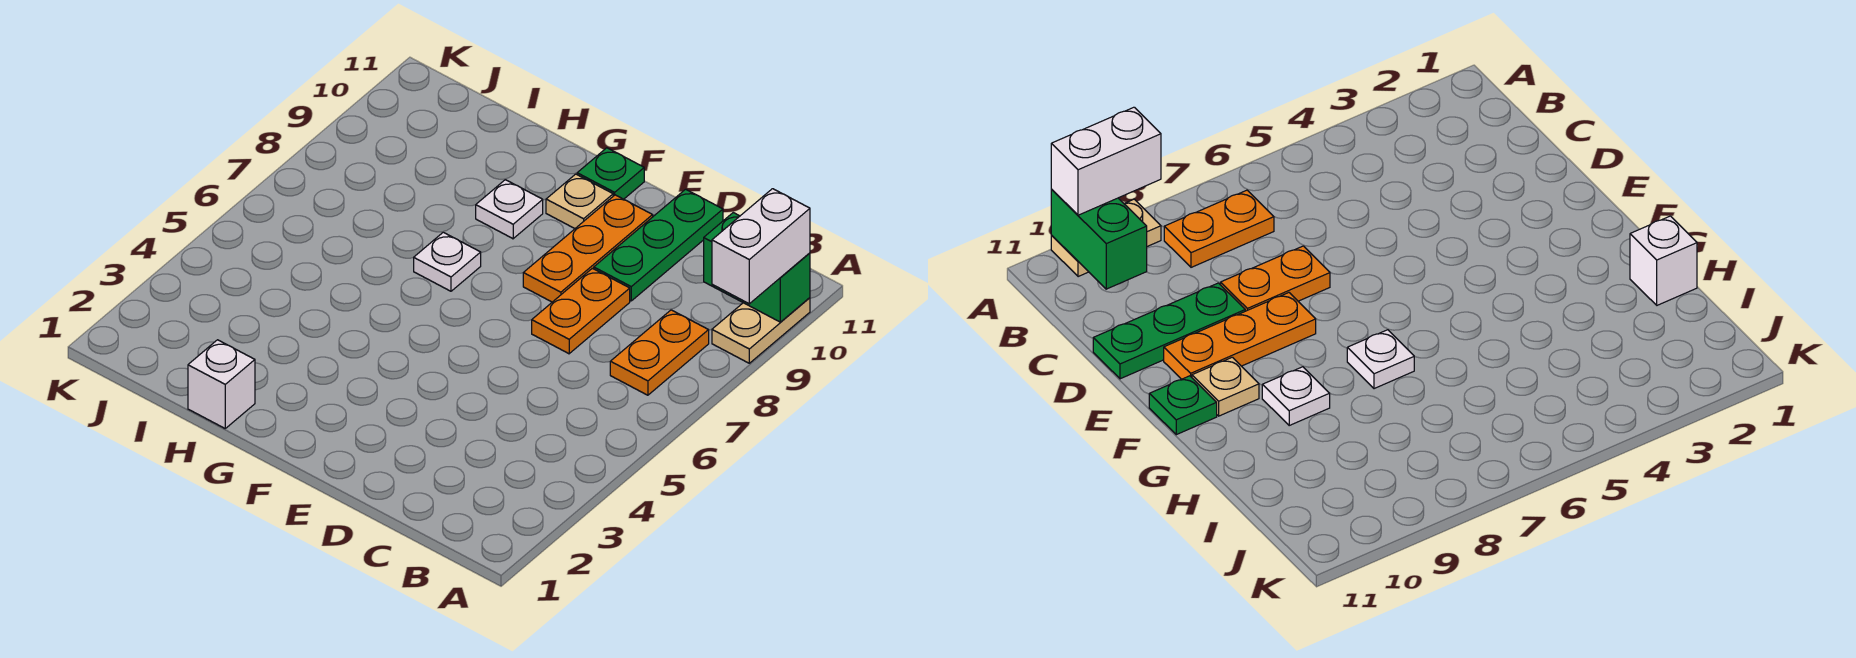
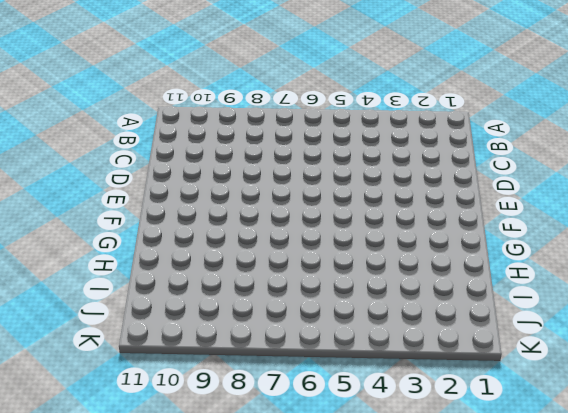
none -> tan plate A9:A10 level 1
none -> orange plate B7:B8 level 1
none -> orange plate D7:D8 level 1

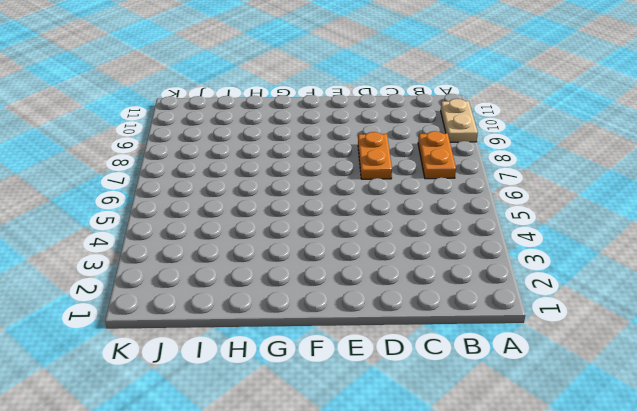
none -> green plate D9:D11 level 1
none -> orange plate E8:E10 level 1
none -> tan plate F10 level 1

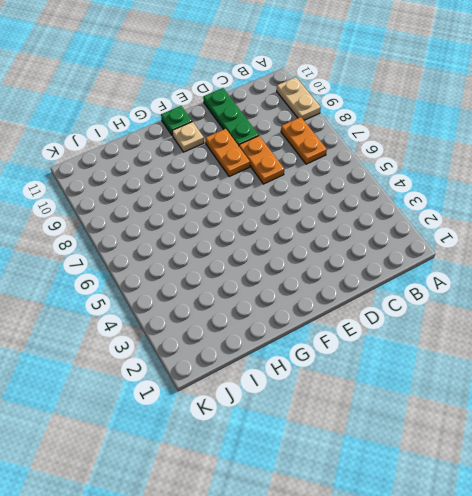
orange plate E8:E9 level 1 -> orange plate E8:E10 level 1
none -> white plate G7 level 1
none -> white plate G9 level 1
none -> white brick H1 level 1

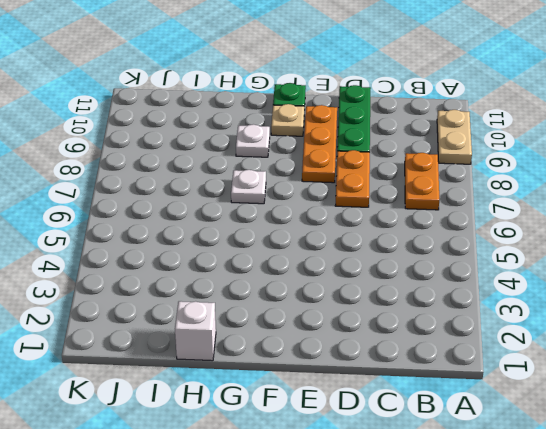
none -> green brick A10:B10 level 2
none -> white brick A9:A10 level 3

